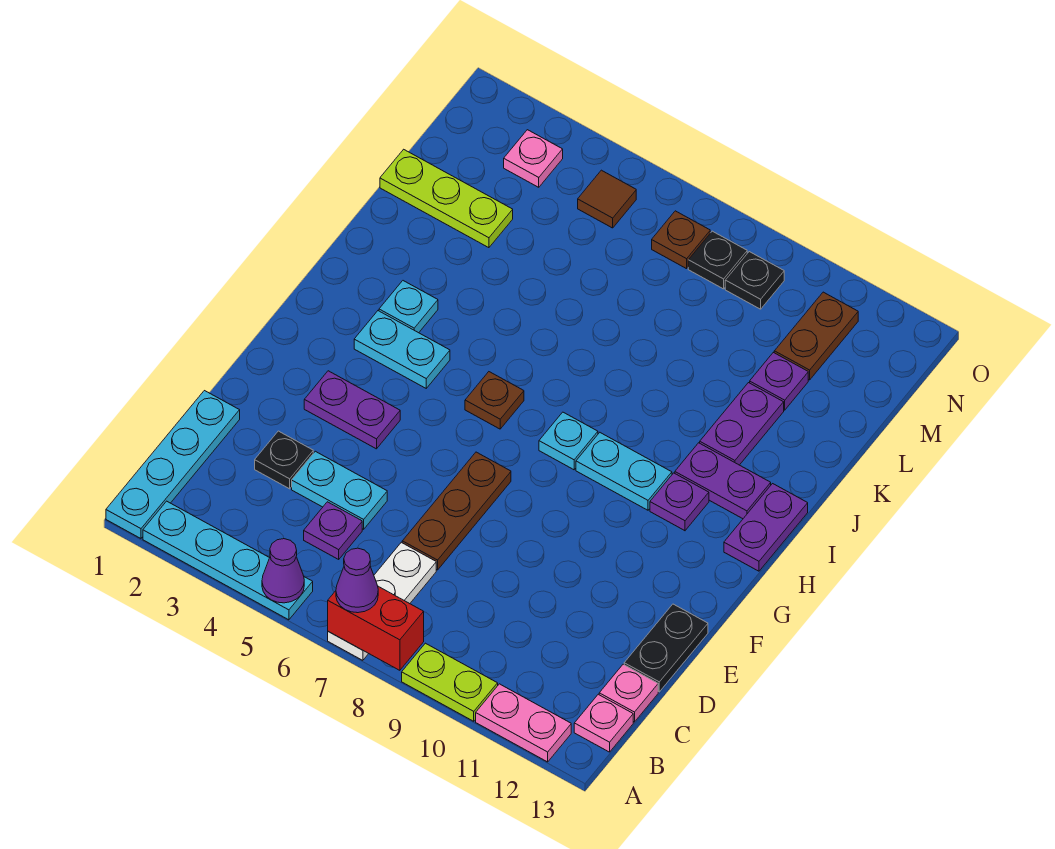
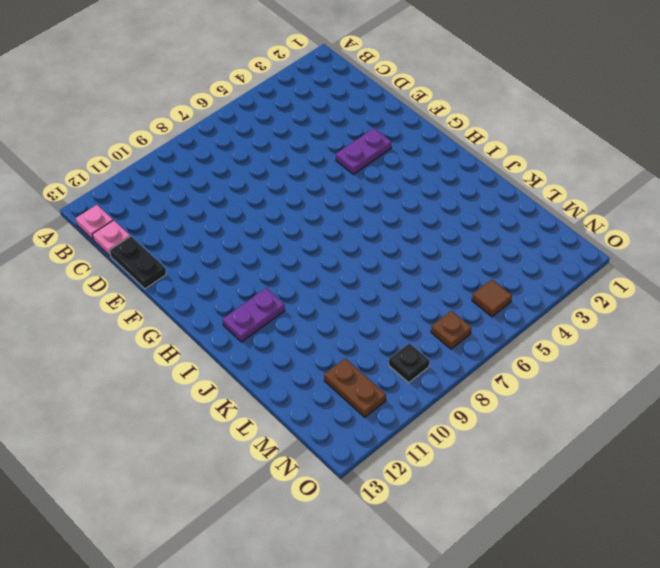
none -> cyan plate A1:D1 level 1
none -> cyan plate A2:A5 level 1
none -> white plate A7:C7 level 1
none -> lime plate A9:A10 level 1

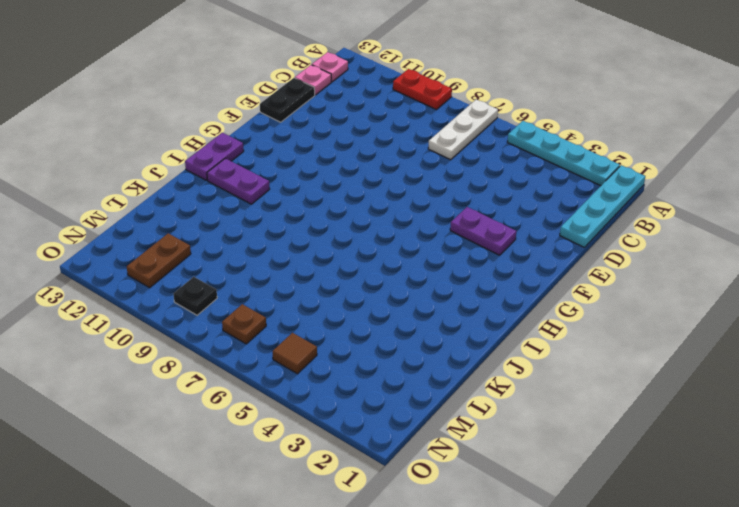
red plate A9:A10 level 1 -> lime plate A9:A10 level 1
none -> pink plate A11:A12 level 1
none -> purple plate C5 level 1
none -> black plate D3 level 1
none -> cyan plate D4:D5 level 1

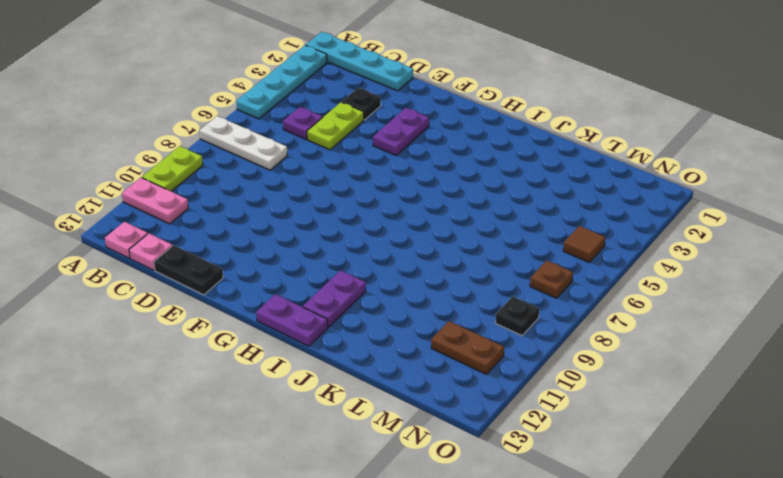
pink plate A11:B11 level 1 -> pink plate A11:A12 level 1
lime plate D4:D5 level 1 -> cyan plate D4:D5 level 1
none -> brown plate D7:F7 level 1
none -> cyan plate H3:H4 level 1
none -> brown plate H6 level 1
none -> cyan plate H8 level 1

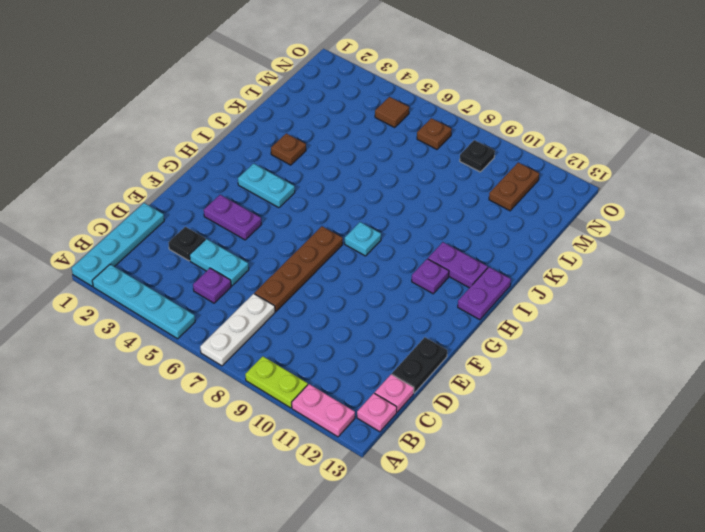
brown plate D7:G7 level 1 -> brown plate D7:F7 level 1
brown plate J3 level 1 -> brown plate H6 level 1
none -> cyan plate H9:H10 level 1
none -> cyan plate I3 level 1
none -> purple plate J11:K11 level 1
none -> lime plate L1:L3 level 1

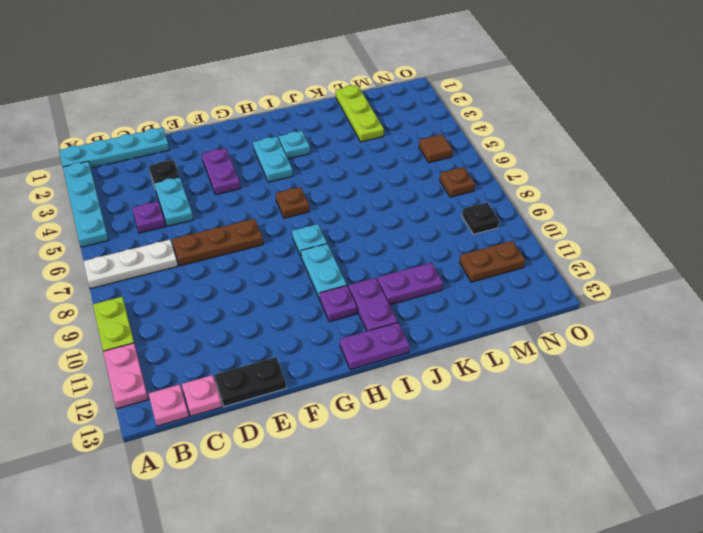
none -> purple plate L11 level 1
none -> pink plate N3 level 1
none -> black plate N8 level 1
none -> purple cone A5 level 2

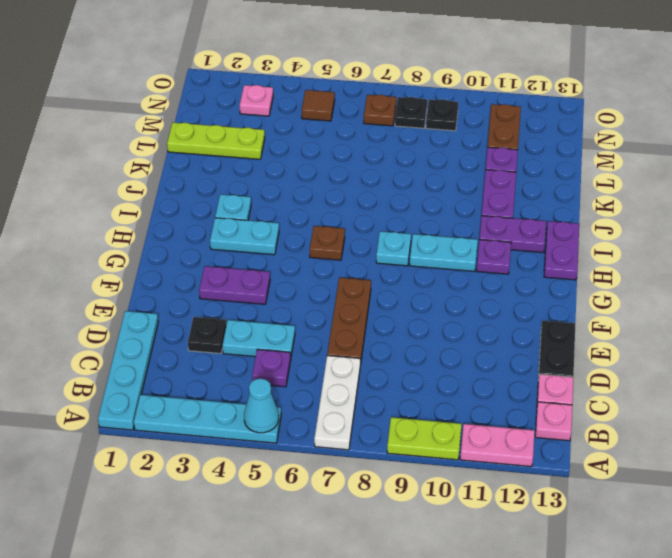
cyan cone A5 level 2 -> purple cone A5 level 2
none -> red brick A7:A8 level 2
none -> purple cone A7 level 3

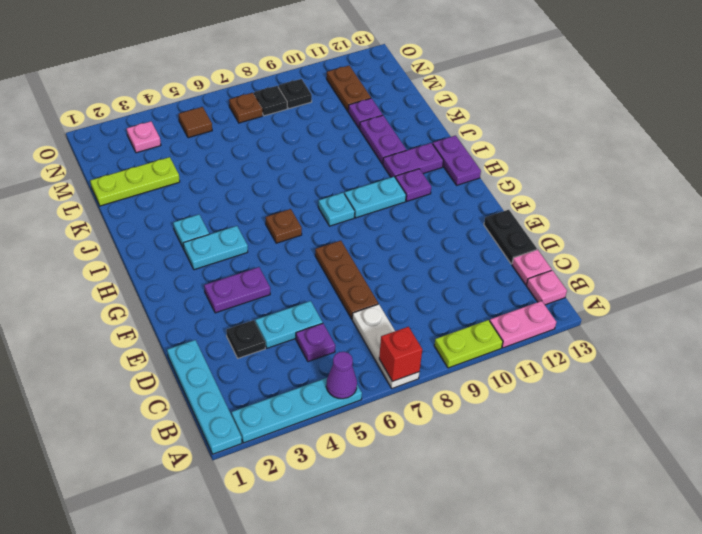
red brick A7 level 2 -> red brick A7:A8 level 2
none -> purple cone A7 level 3

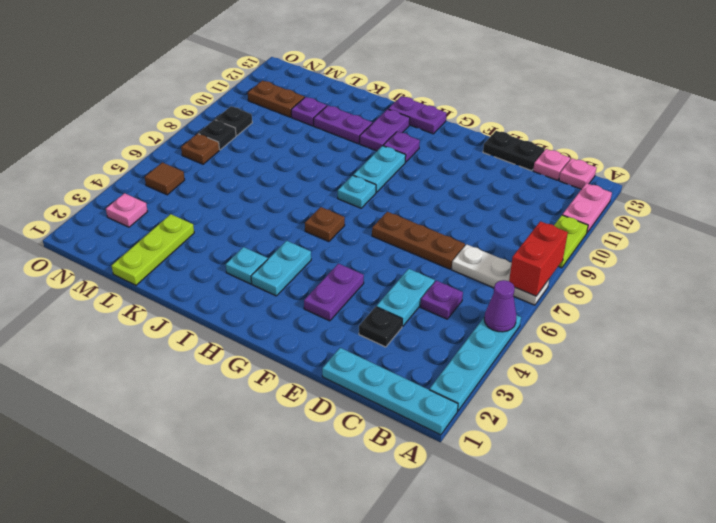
none -> purple cone A7 level 3

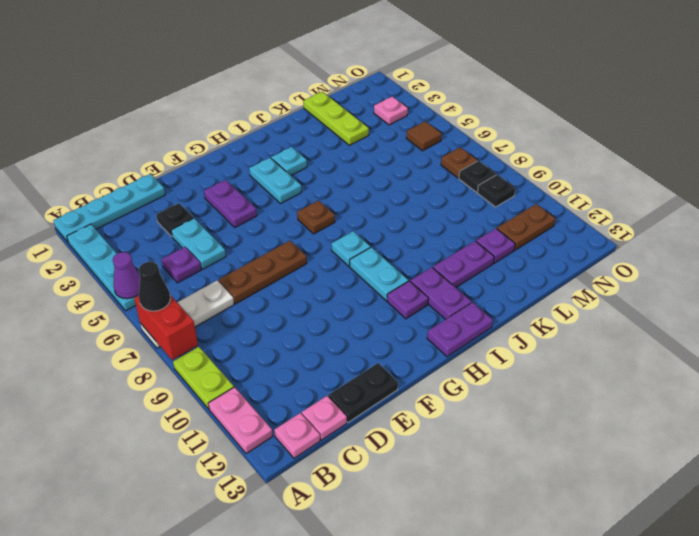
black cone A7 level 3 -> purple cone A7 level 3

